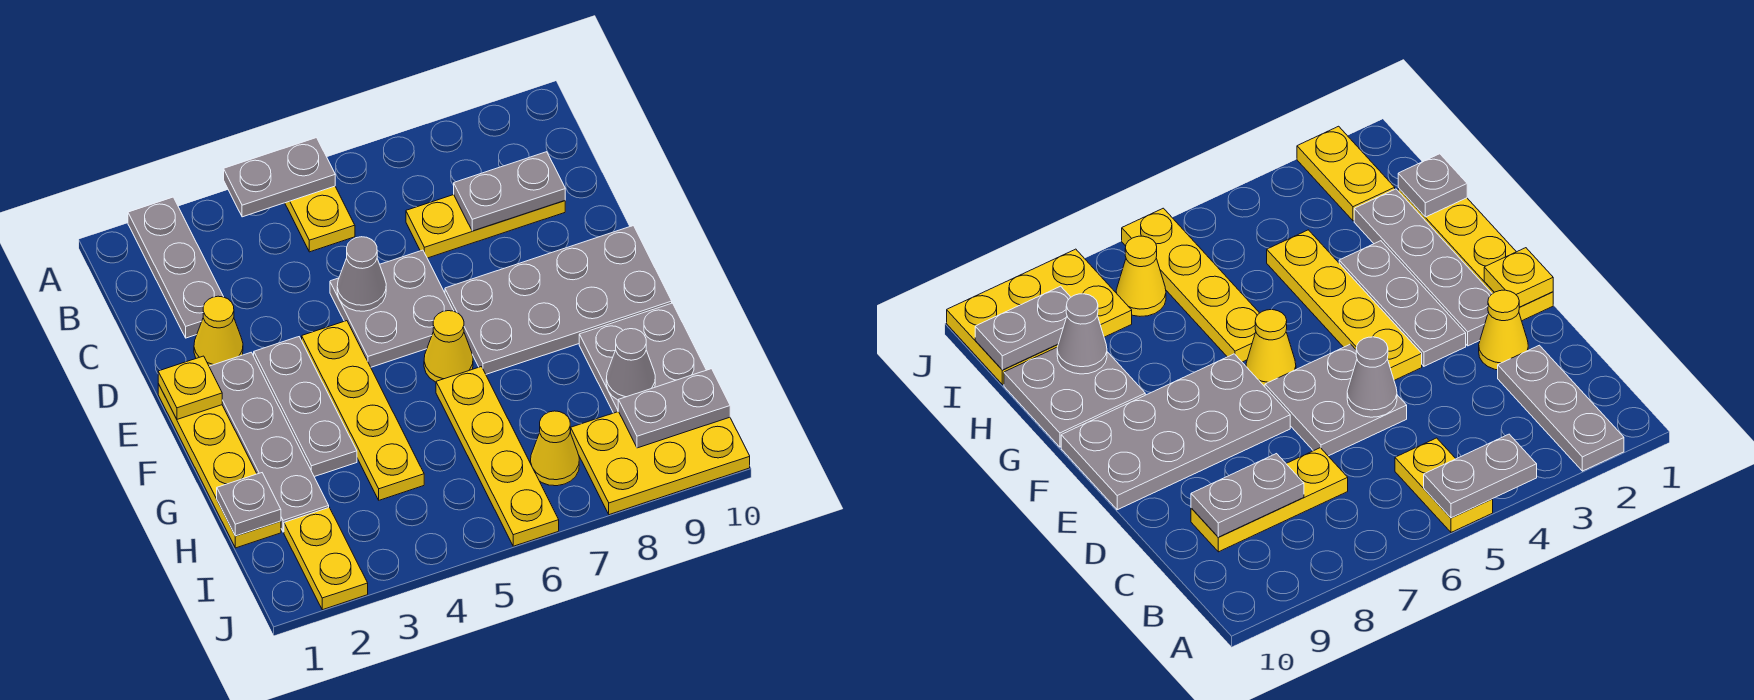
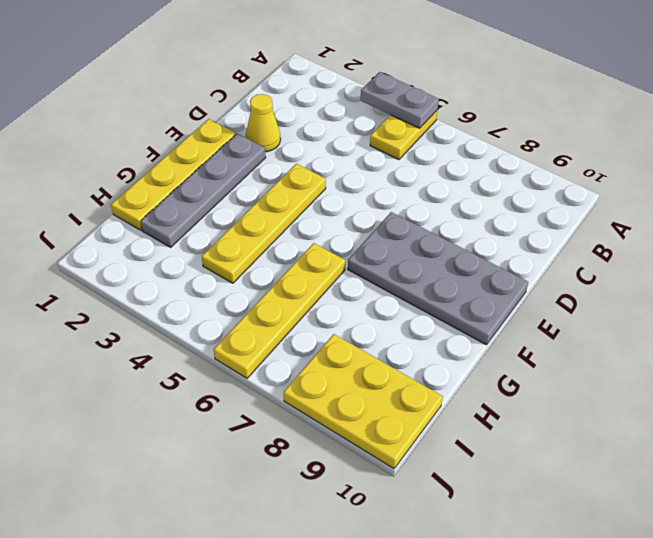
none -> grey plate A2:C2 level 1
none -> yellow plate C7:C9 level 1
none -> grey plate D5:E6 level 1

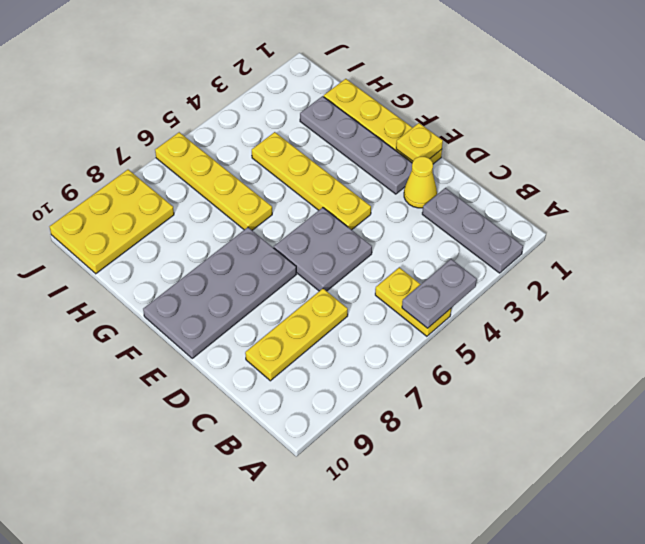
none -> grey plate E3:G3 level 1
none -> yellow cone F6 level 1
none -> grey plate G9:H10 level 1

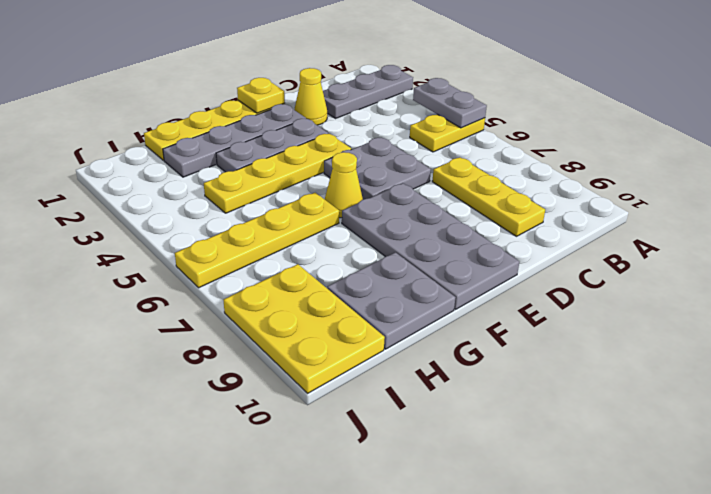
none -> yellow plate I2:J2 level 1
none -> yellow cone I7 level 1
none -> grey plate C8:C9 level 2

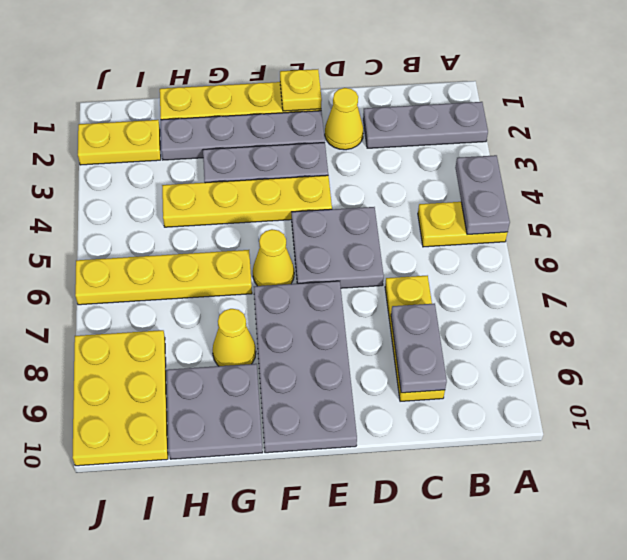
yellow cone G8 level 1 -> yellow cone I7 level 1
none -> grey cone D5 level 2
none -> grey plate H1 level 2
none -> grey cone H9 level 2

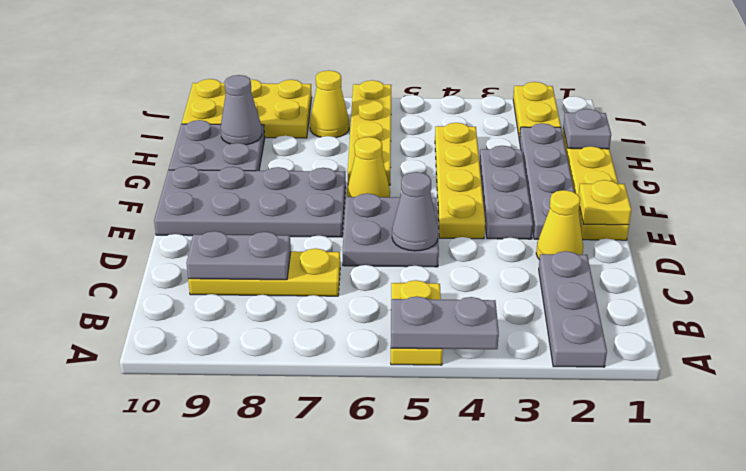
none -> grey plate I9:I10 level 2

